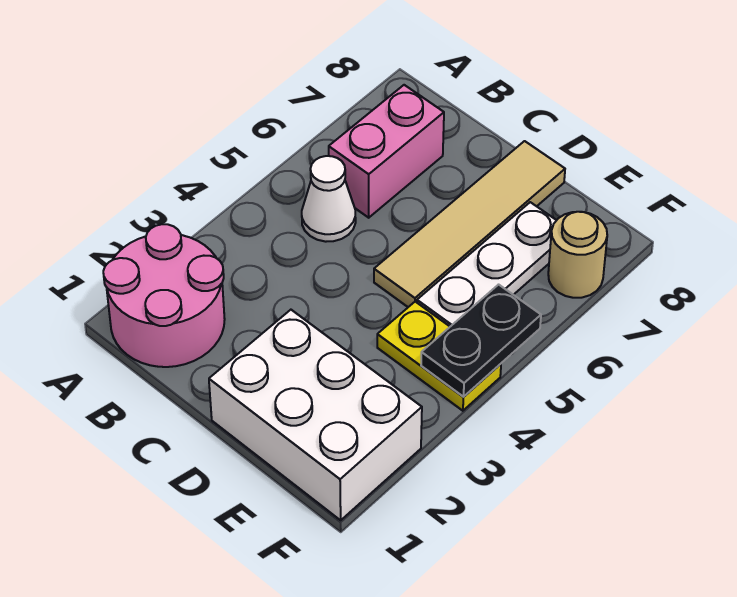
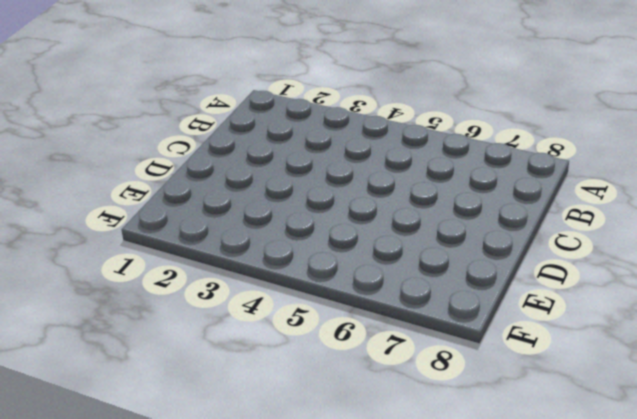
none -> pink round brick A1:B2 level 1
none -> white cone B5 level 1

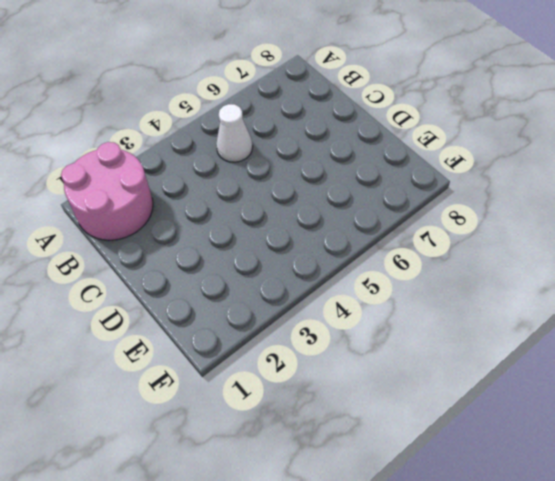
none -> pink brick B6:B7 level 1
none -> white brick D1:F2 level 1

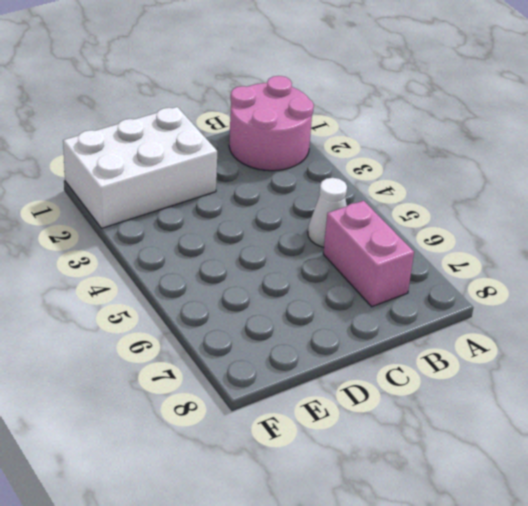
none -> tan tile D5:D8 level 1
none -> yellow plate E4:F4 level 1

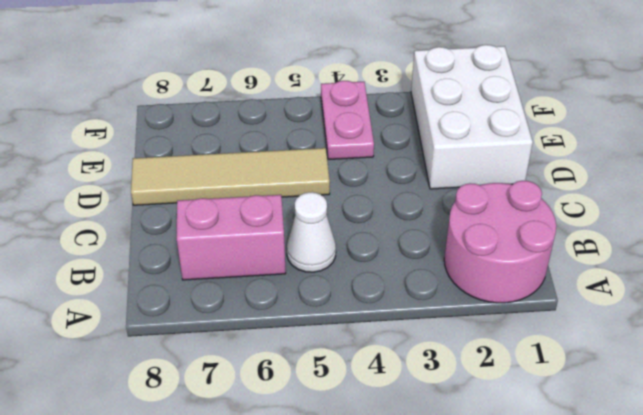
pink plate E4:F4 level 1 -> yellow plate E4:F4 level 1
none -> white plate E5:E7 level 1
none -> tan round brick F7 level 1

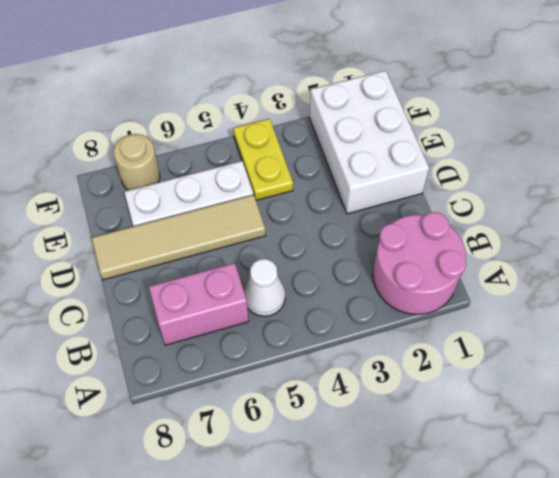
none -> black plate F4:F5 level 2

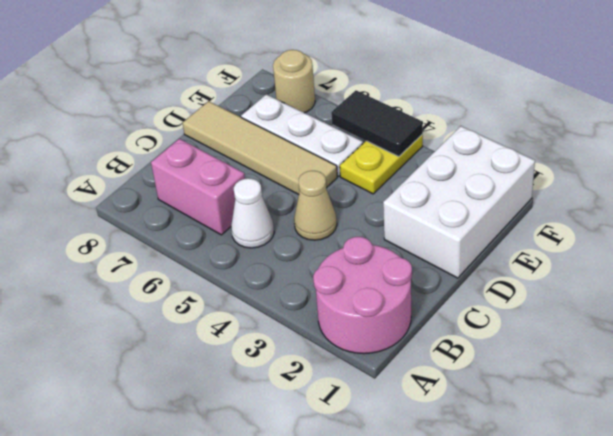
tan cone C4 level 1 -> none
black tile F4:F5 level 2 -> black plate F4:F5 level 2

